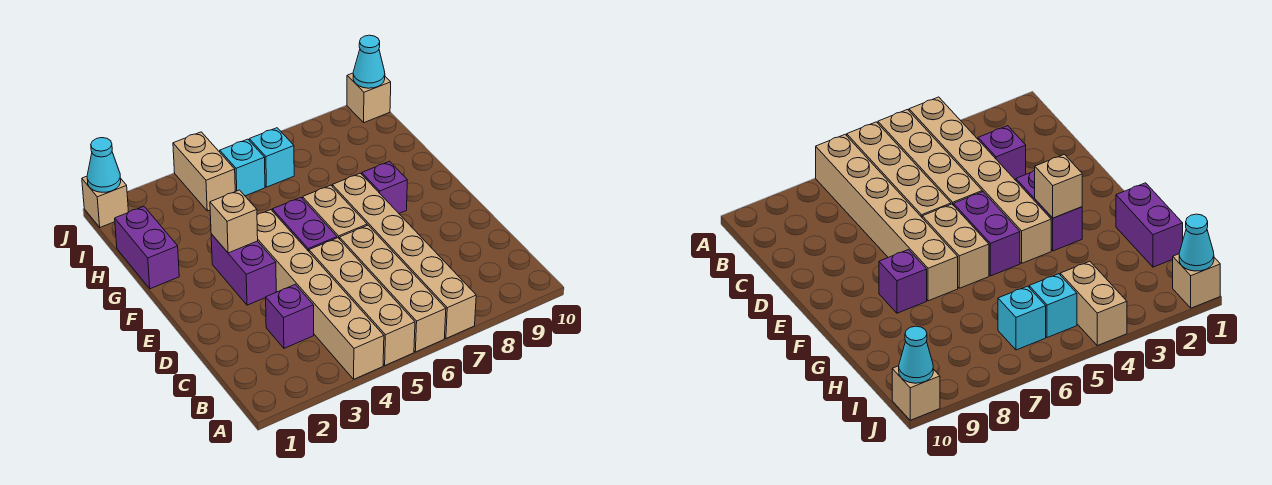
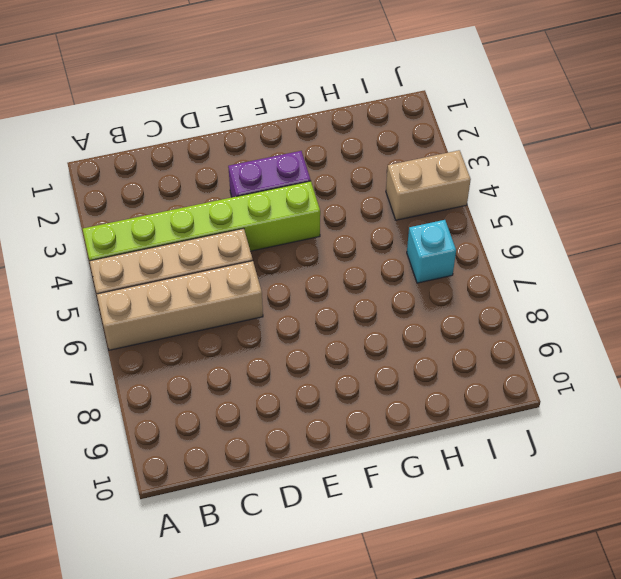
lime brick A4:F4 level 1 -> tan brick A4:F4 level 1
none -> tan brick A7:F7 level 1
none -> purple brick C3 level 1
none -> purple brick E5:F5 level 1

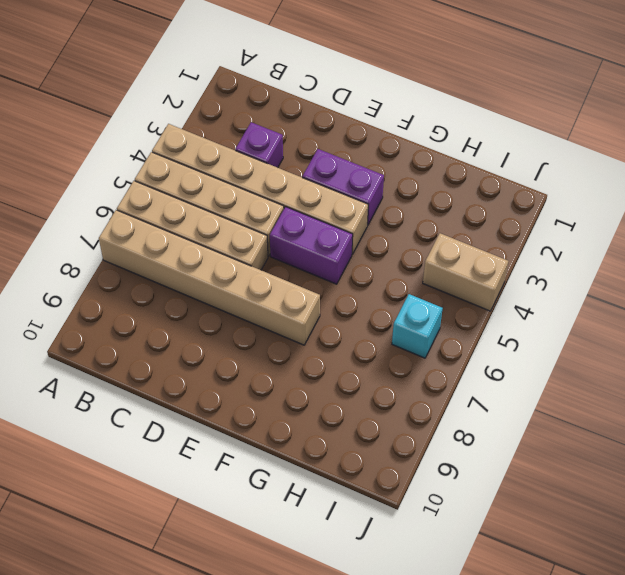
none -> tan brick E6:F6 level 1
none -> purple brick F8 level 1
none -> purple brick G1:H1 level 1

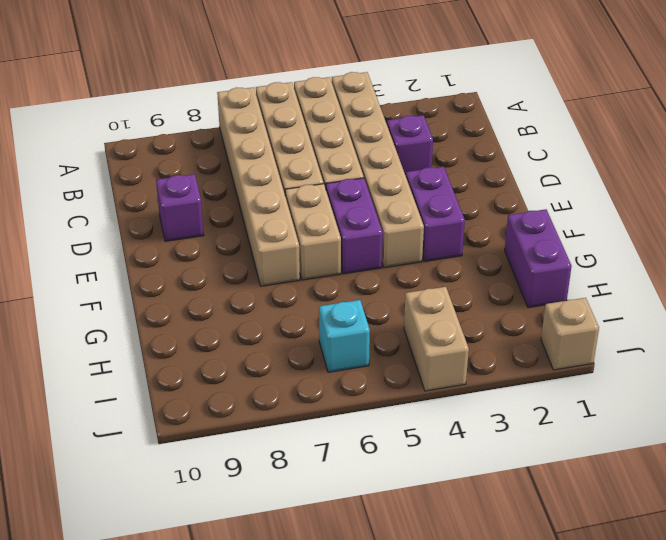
purple brick D9 level 1 -> purple brick F8 level 1
none -> cyan brick I5 level 1
none -> tan brick J10 level 1
none -> tan brick F3 level 2

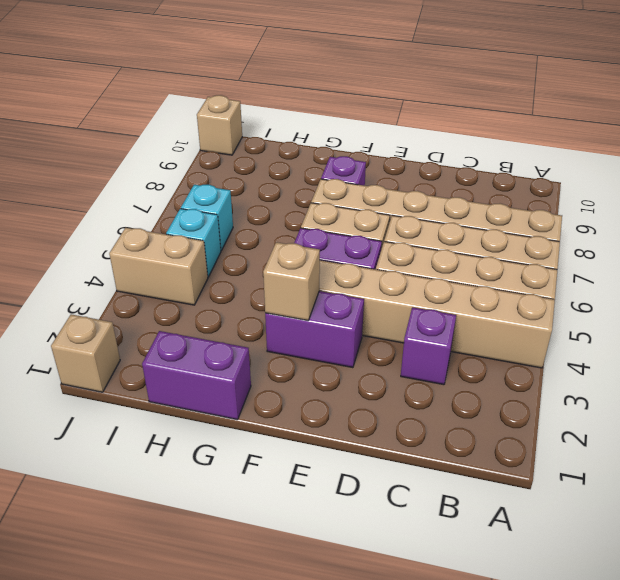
none -> cyan cone J1 level 2
none -> cyan cone J10 level 2

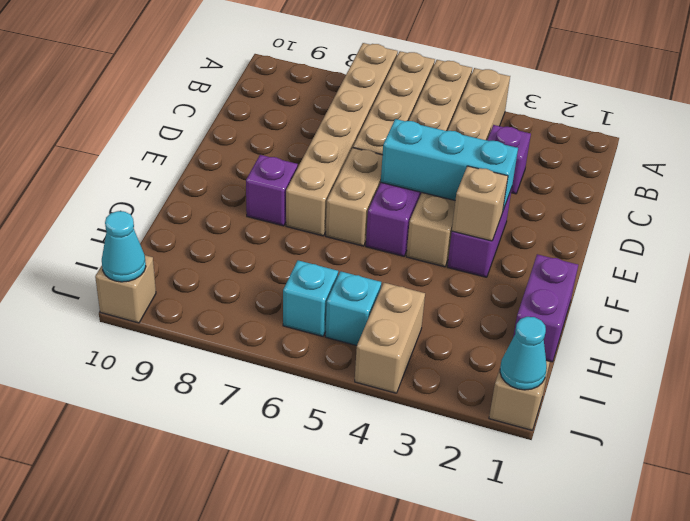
cyan brick E3:E5 level 2 -> none

